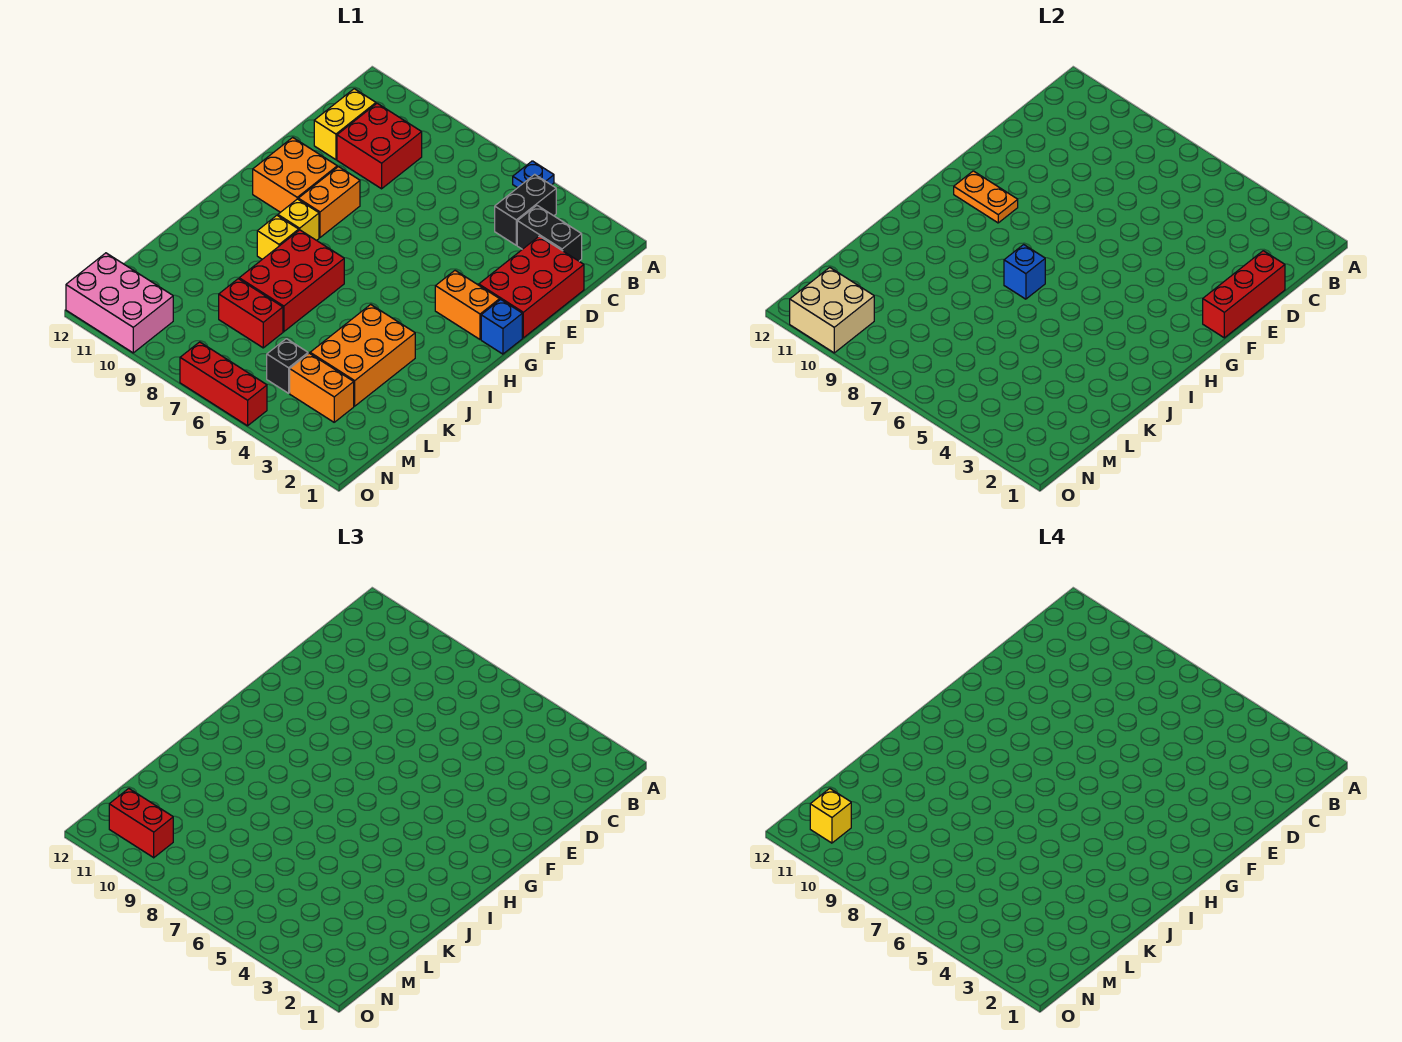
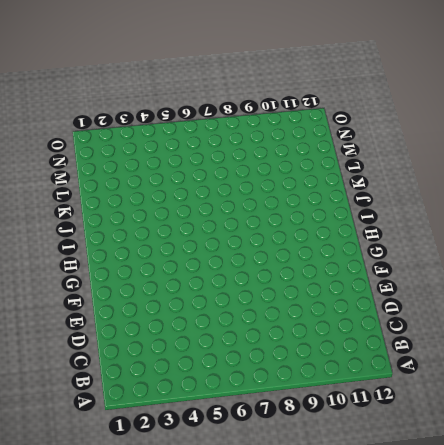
none -> blue plate A5 level 1
none -> black brick B4:C4 level 1
none -> black brick C2:C3 level 1

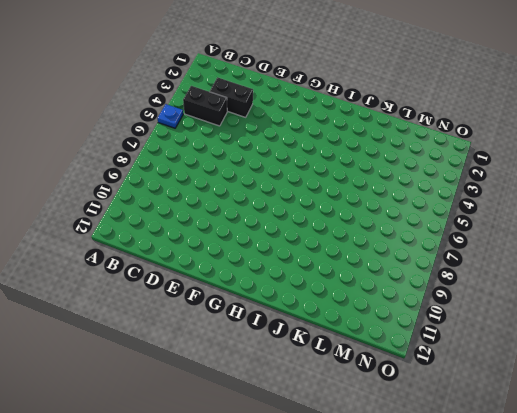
black brick C3:D3 level 1 -> black brick C2:C3 level 1
none -> red brick C9:D10 level 1
none -> yellow brick C11:D11 level 1
none -> red brick D1:F2 level 1

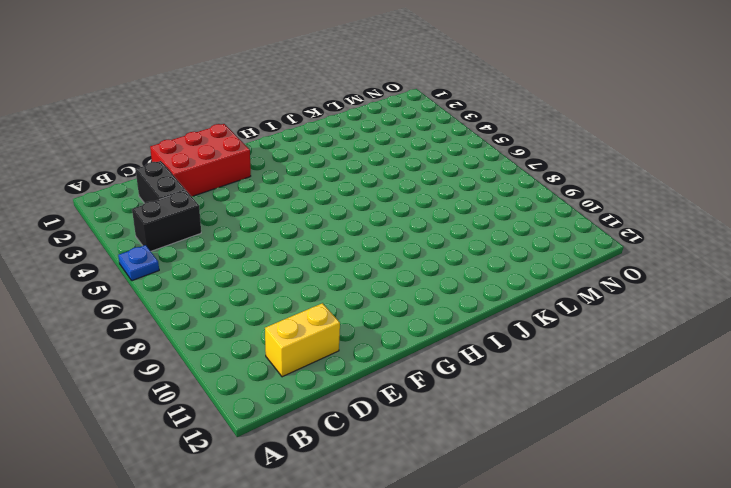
none -> red brick C9:D10 level 1
none -> orange brick F9:G9 level 1
none -> orange brick F10:G11 level 1

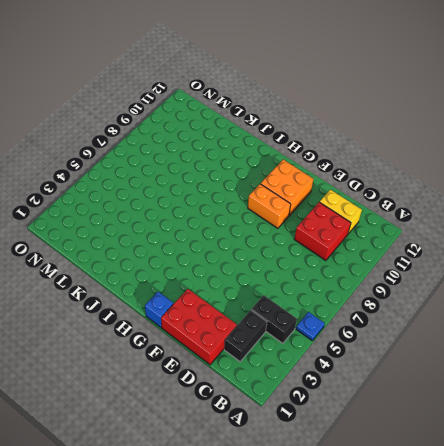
none -> orange brick G2:G3 level 1
none -> yellow brick H9 level 1
none -> red brick I7:K8 level 1

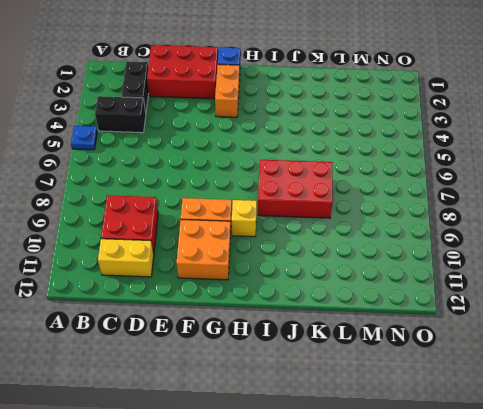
none -> yellow brick I9 level 1
none -> orange brick J3:L4 level 1
none -> red brick L7:L8 level 1

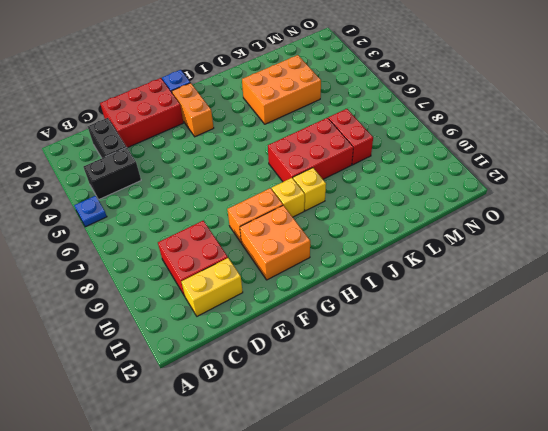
none -> orange brick M3:M4 level 1
none -> black brick M5 level 1
none -> pink brick N10:O12 level 1

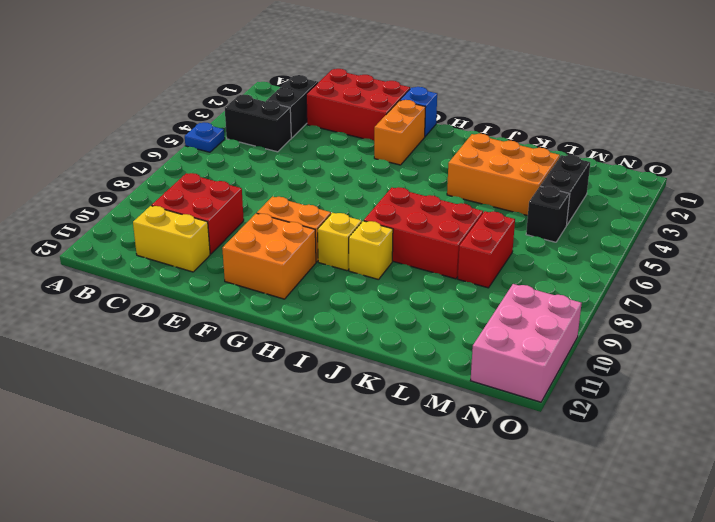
black brick M3:M4 level 1 -> orange brick M3:M4 level 1
none -> red brick O5:O7 level 1
none -> red brick D1:F1 level 2
none -> orange plate G10:G11 level 2

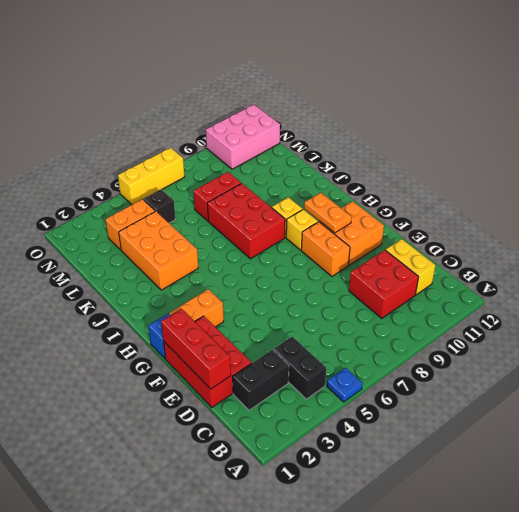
orange plate G10:H10 level 2 -> orange plate G10:G11 level 2
yellow brick O5:O7 level 1 -> red brick O5:O7 level 1
none -> blue brick I7 level 2
none -> tan brick N10:O11 level 2
none -> red brick N10:N11 level 3

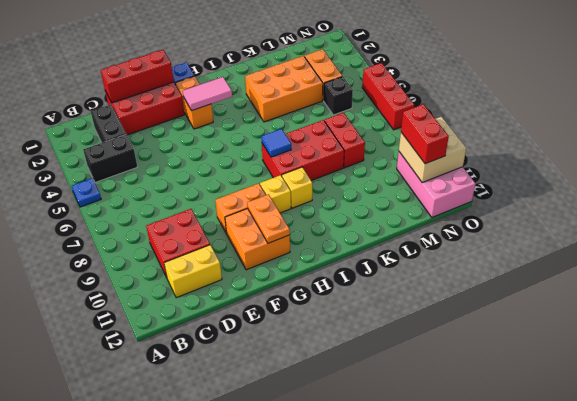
pink tile G3:H3 level 2 -> none
blue tile I7 level 2 -> blue brick I7 level 2
none -> yellow brick N11 level 4

